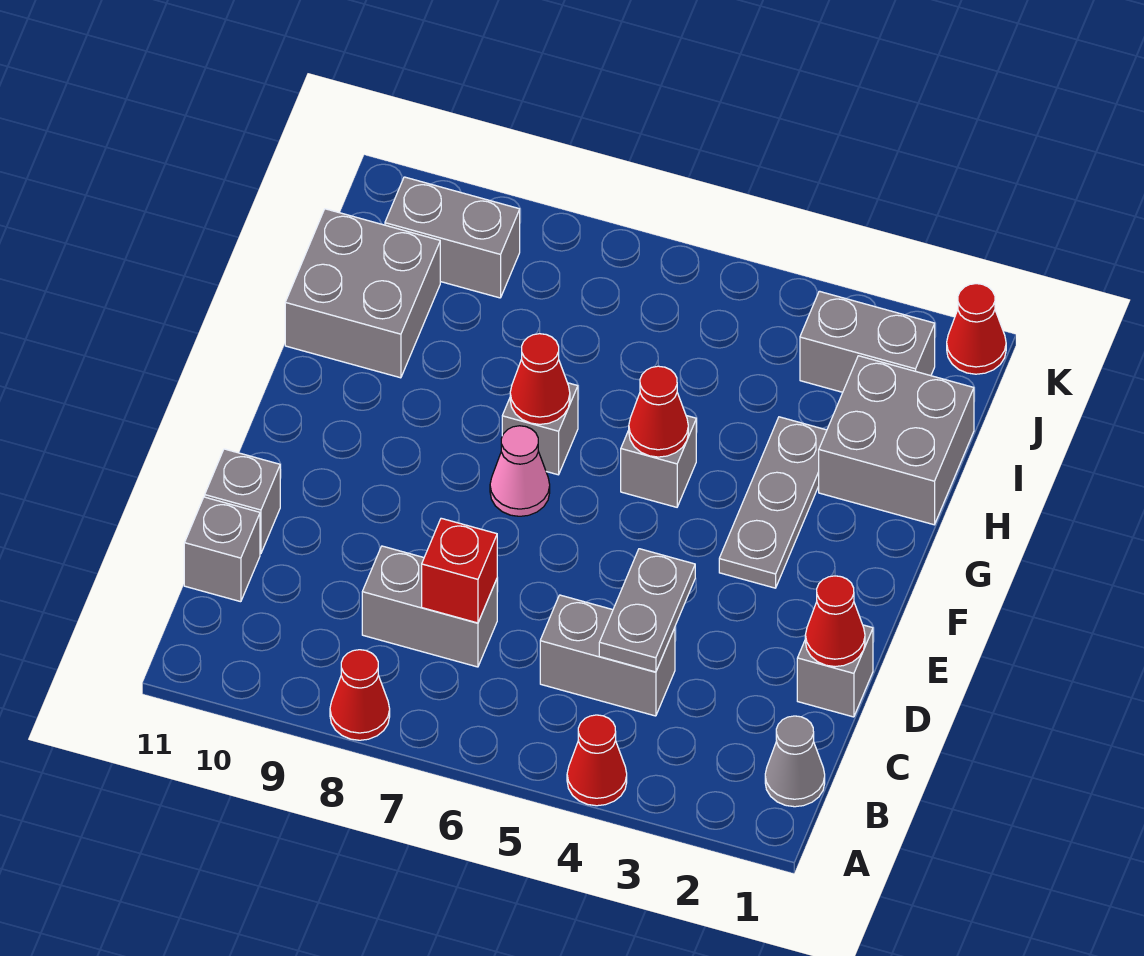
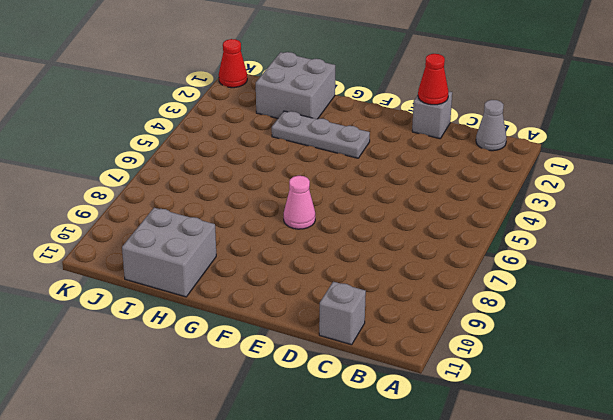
none -> red cone A4 level 1
none -> red cone A8 level 1
none -> grey brick C4:C5 level 1

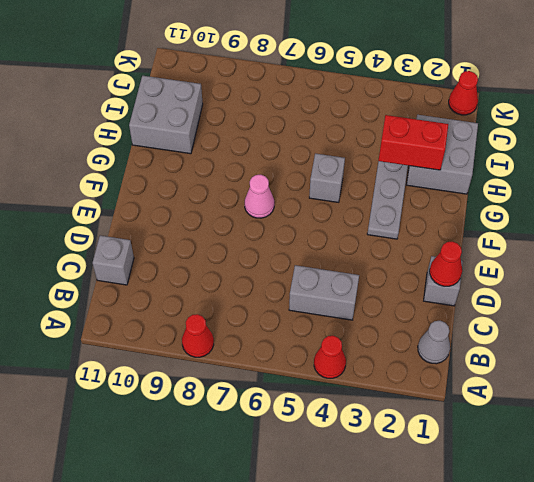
red brick H2:H3 level 2 -> none
none -> grey brick C7:C8 level 1
none -> grey brick D11 level 1
none -> grey brick G7 level 1

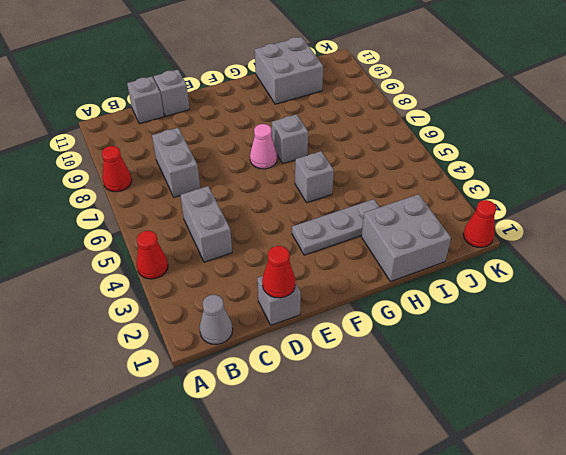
none -> grey brick J2:J3 level 1
none -> grey brick J9:J10 level 1
none -> grey plate C4:D4 level 2

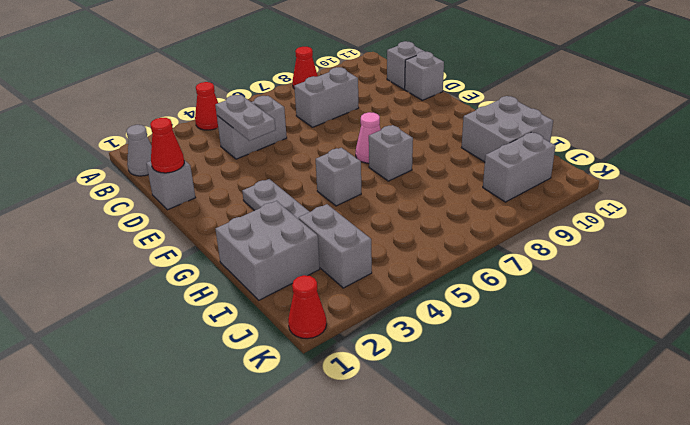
grey brick I3:J3 level 1 -> grey brick J2:J3 level 1
none -> red brick C7 level 2
none -> red cone G5 level 2
none -> red cone G7 level 2

